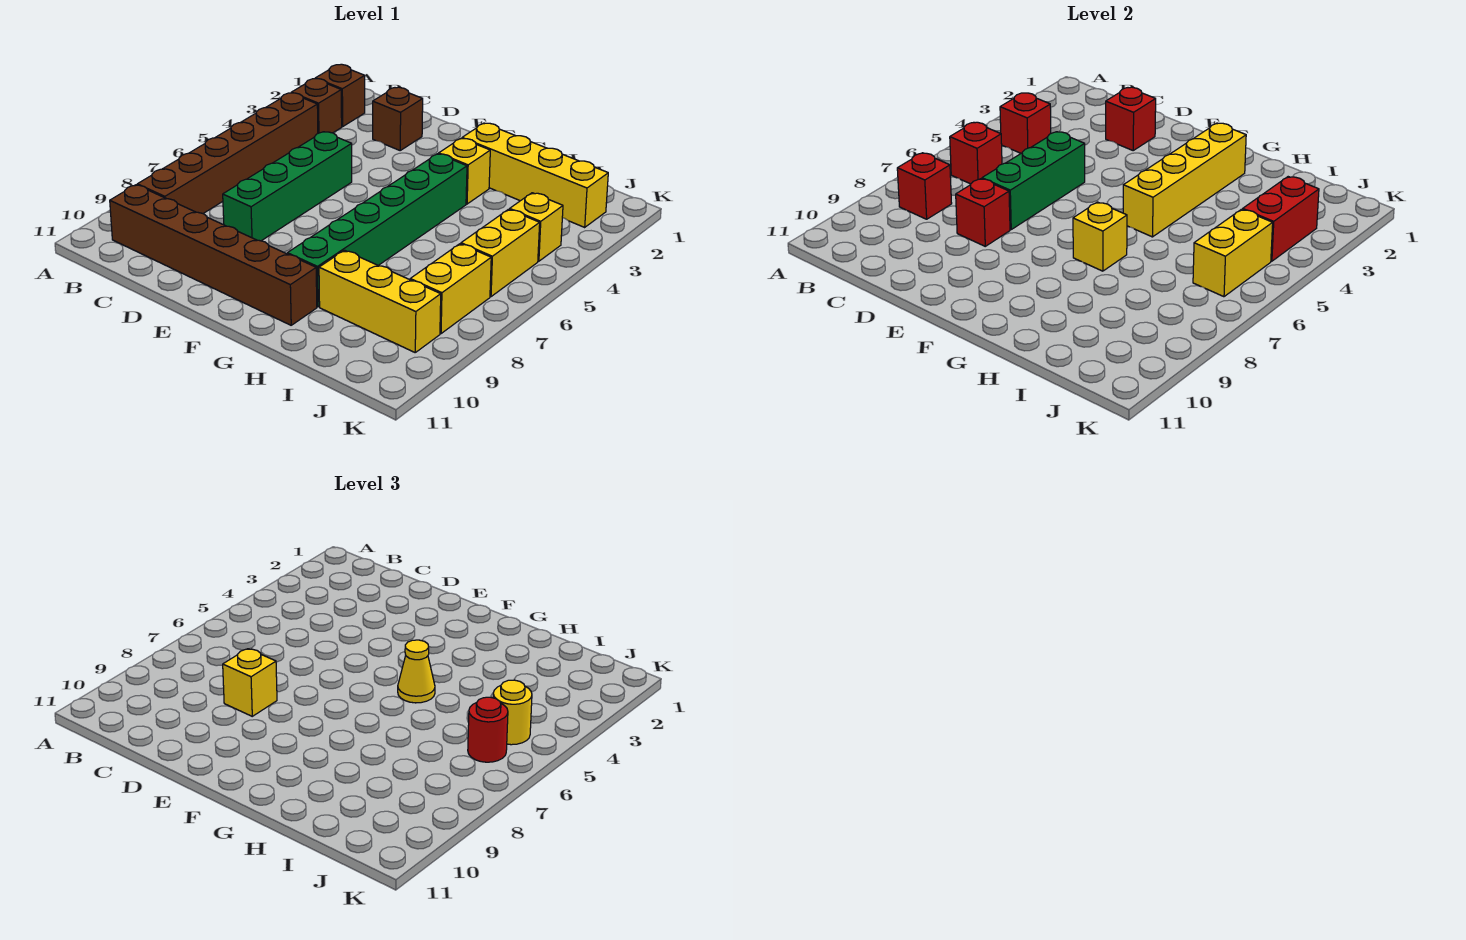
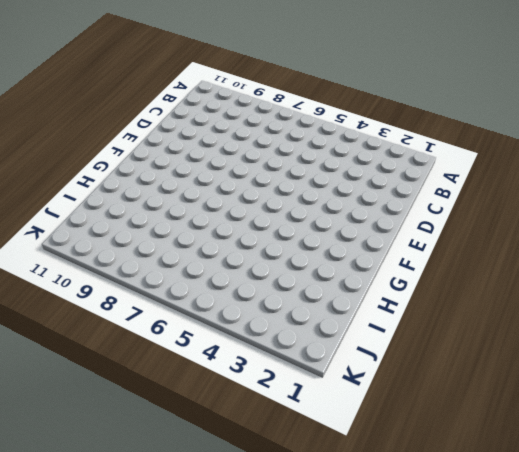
none -> brown brick B2 level 1
none -> brown brick B3 level 1
none -> brown brick B4:B9 level 1

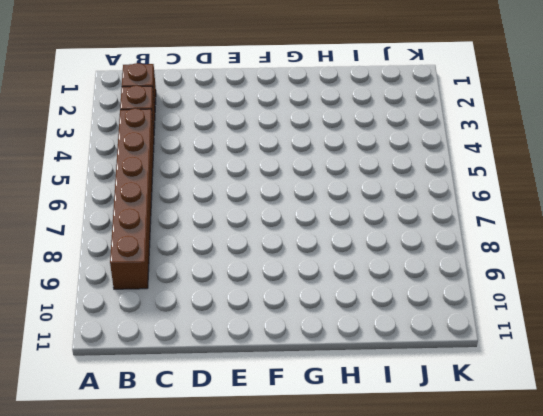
none -> brown brick B10:G10 level 1
none -> brown brick D2 level 1
none -> green brick D5:D8 level 1

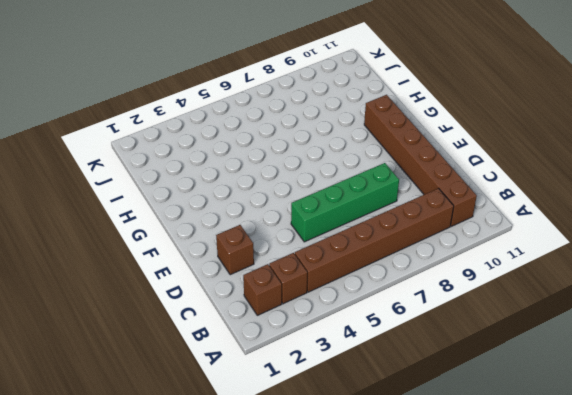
none -> yellow brick G2:J2 level 1
none -> yellow brick G3 level 1
none -> green brick G4:G9 level 1

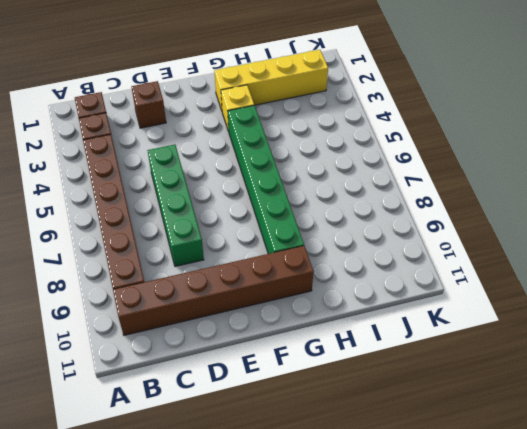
none -> yellow brick H9:J9 level 1
none -> yellow brick J4 level 1
none -> yellow brick J5:J6 level 1

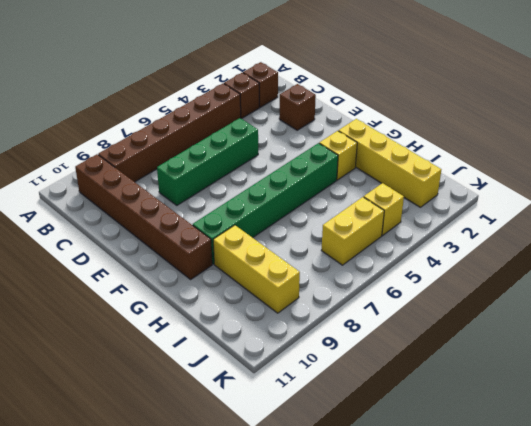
none -> yellow brick J7:J8 level 1
none -> red brick B4 level 2
none -> red brick B6 level 2

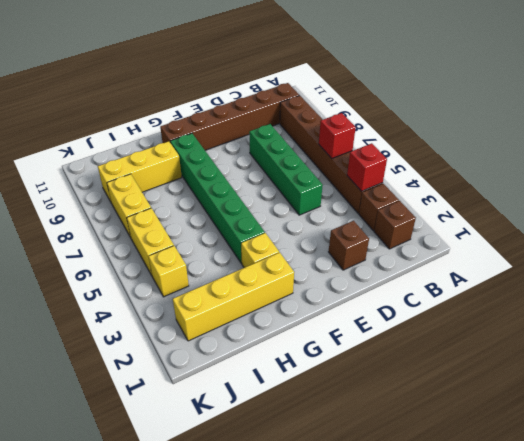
none -> red brick B8 level 2
none -> red brick D2 level 2
none -> green brick D5:D7 level 2

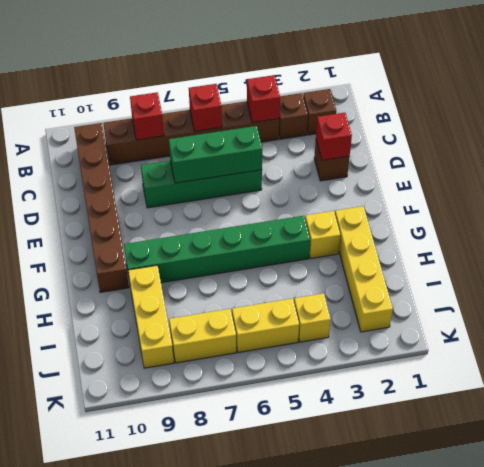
none -> red brick D8 level 2
none -> yellow brick G2:G5 level 2
none -> yellow brick G7 level 2

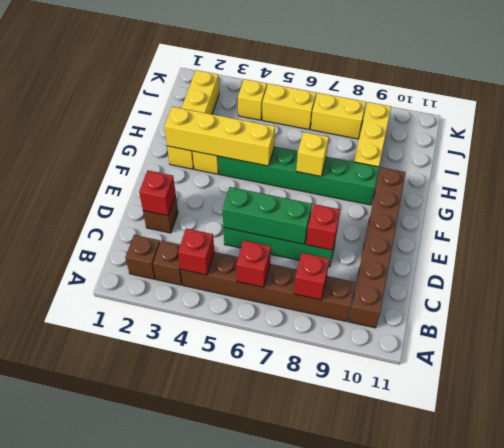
none -> red brick J3:J4 level 2
none -> yellow brick J5:J6 level 2
none -> yellow brick D8 level 3

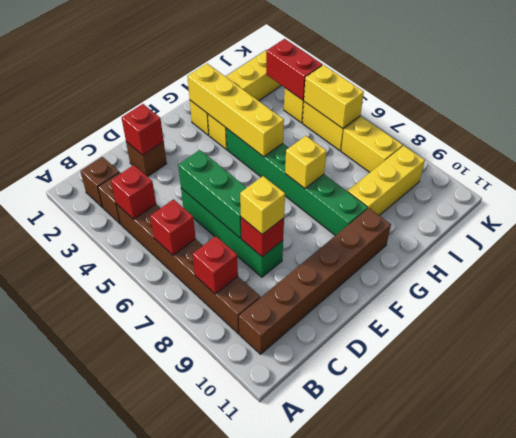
none -> yellow cone G5 level 3
none -> yellow round brick J5 level 3
none -> red round brick J6 level 3

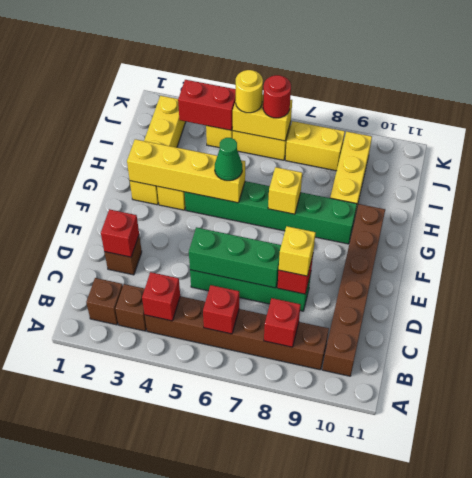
green cone G5 level 3 -> yellow cone G5 level 3

